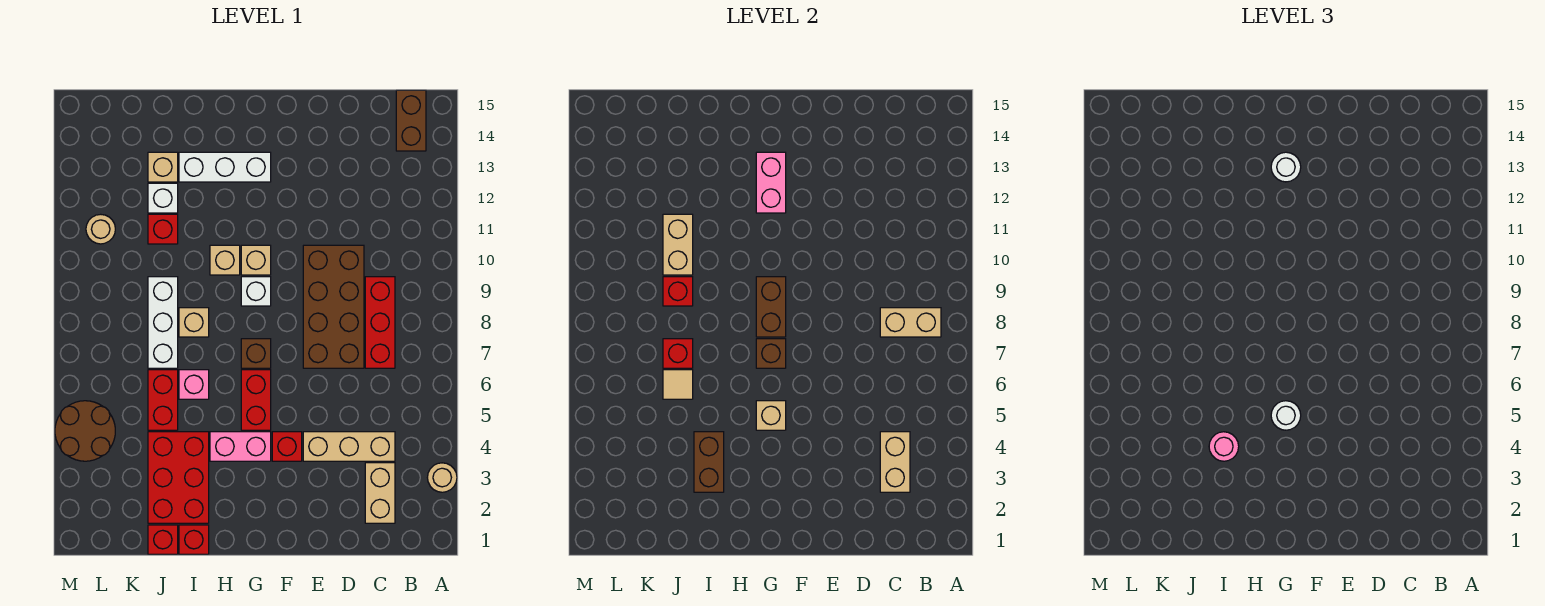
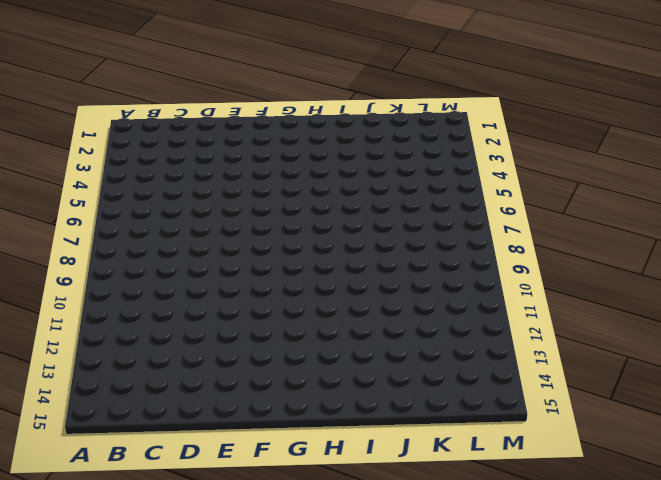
none -> tan round brick A3 level 1
none -> brown brick B14:B15 level 1
none -> tan brick C2:C3 level 1
none -> tan brick C4:E4 level 1

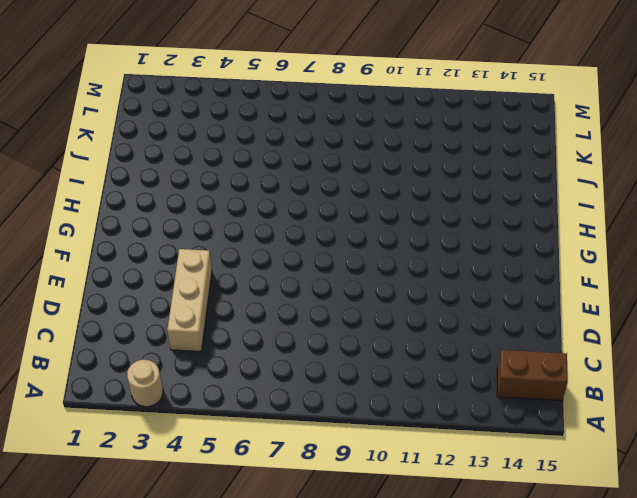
none -> tan brick C2:C3 level 1
none -> red brick C7:C9 level 1
none -> brown brick D7:E10 level 1
none -> red brick F4 level 1

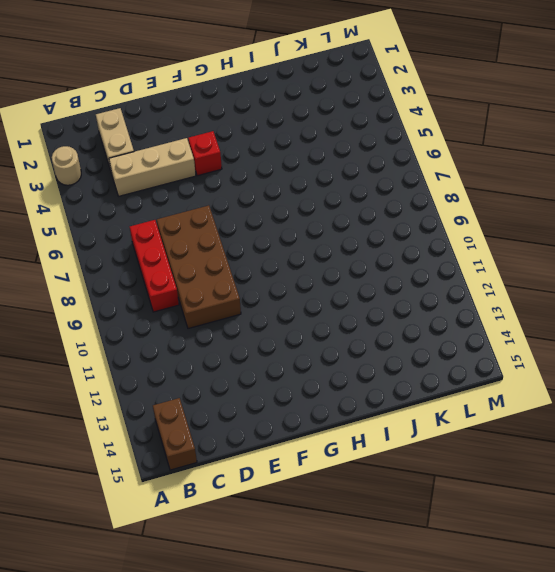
none -> pink brick G4:H4 level 1
none -> red brick G5:G6 level 1
none -> brown brick G7 level 1
none -> white brick G9 level 1

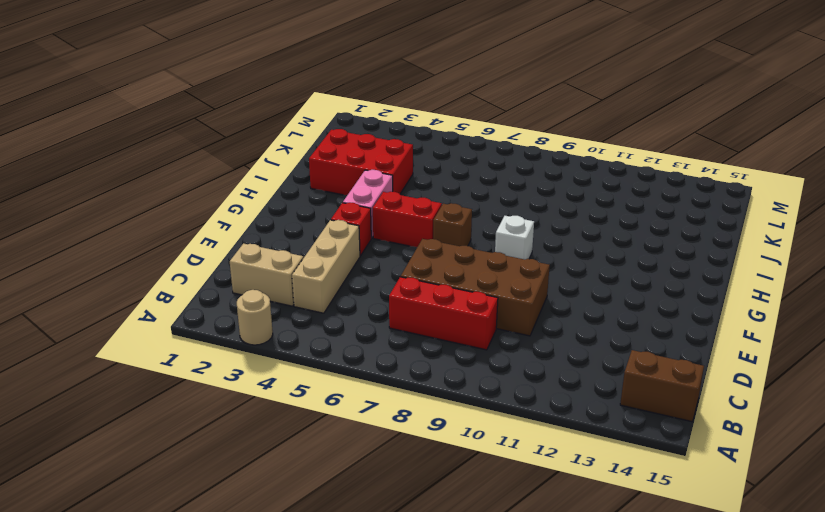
none -> tan brick G10 level 1
none -> white brick G13:I13 level 1
none -> tan brick H10 level 1
none -> red brick I1 level 1

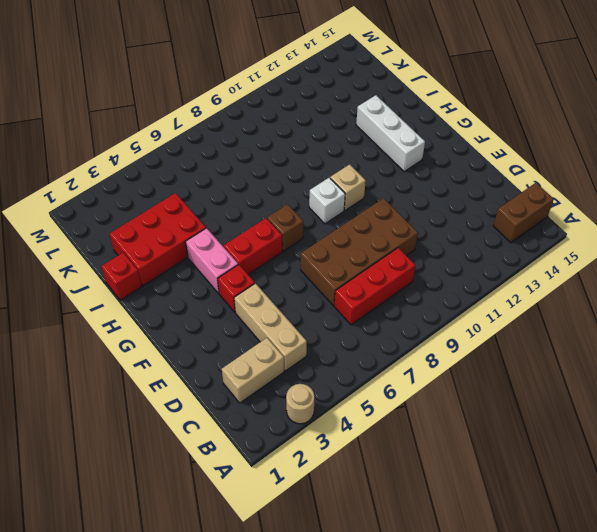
none -> tan brick H10 level 1
none -> pink brick I6 level 1
none -> tan brick I8 level 1
none -> red brick J1 level 1

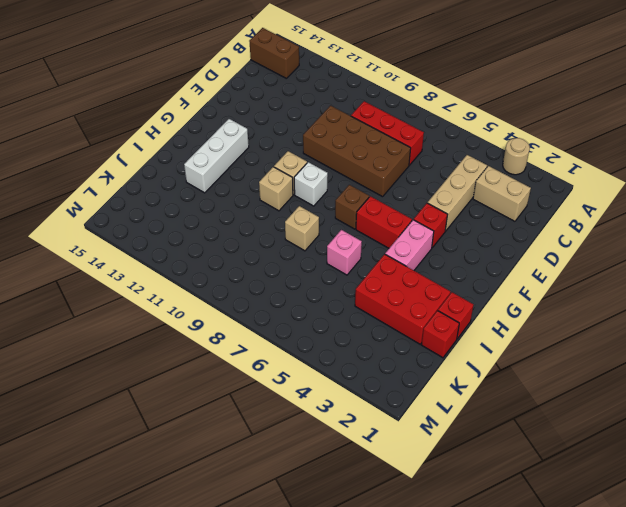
none -> red brick J5:J6 level 1
none -> white brick J7:J9 level 1
none -> red brick J11 level 1
none -> white brick J12 level 1

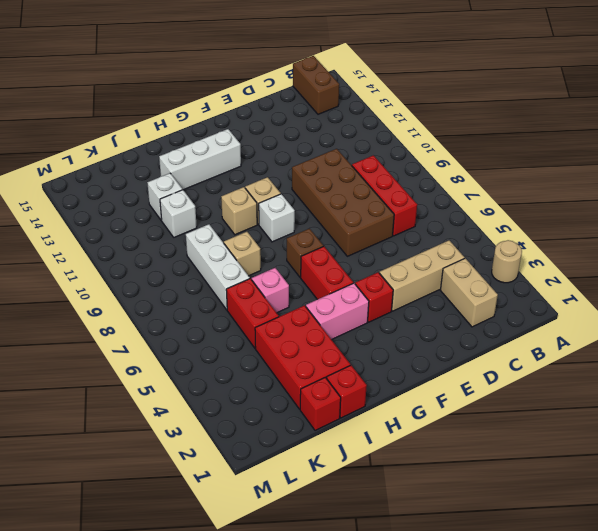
white brick J11 level 1 -> red brick J11 level 1
none -> tan brick J13 level 1
none -> brown round brick L4:M5 level 1
none -> tan round brick L11 level 1
none -> tan brick B8:C8 level 2

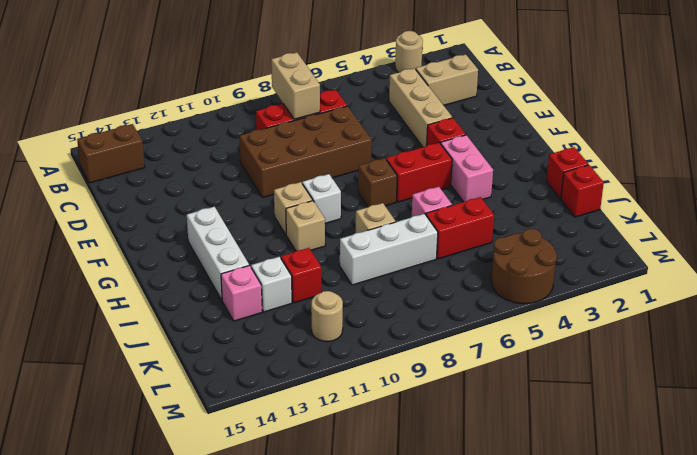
pink brick J13 level 1 -> tan brick J13 level 1
none -> red brick I2:J4 level 1
none -> tan brick C3:C4 level 2
none -> tan brick G5 level 2
none -> brown brick G7 level 2

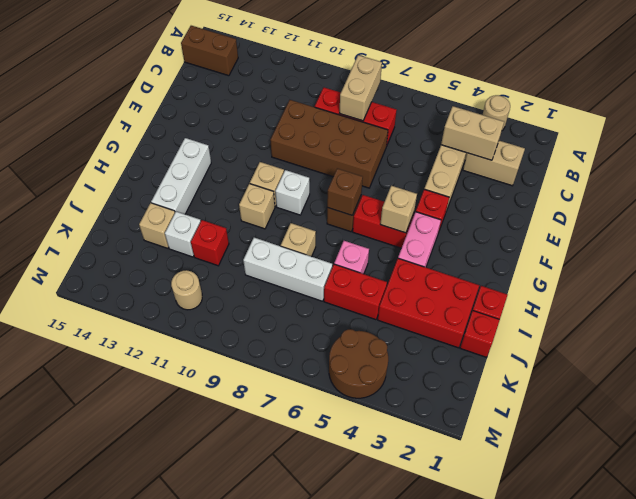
none -> brown brick G8:G9 level 2
none -> pink brick G12:G13 level 2
none -> brown brick I3:I4 level 2
none -> tan tile J6 level 2

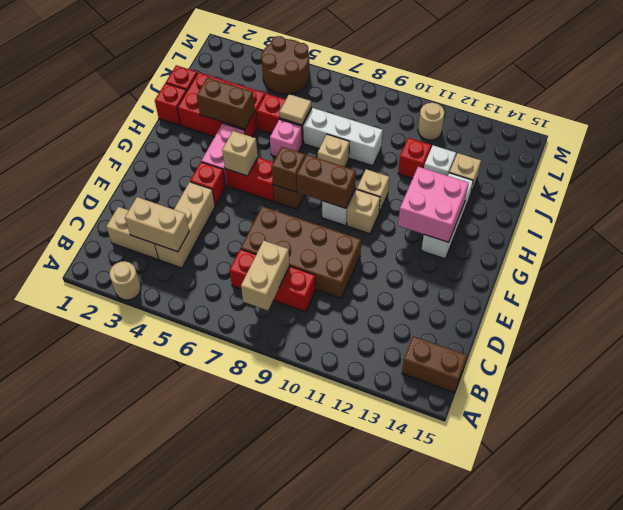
pink brick G12:H13 level 2 -> pink brick G12:G13 level 2
none -> red brick J7 level 2
none -> red brick J9 level 2
none -> tan brick J10:J11 level 2
none -> white round brick G5 level 3

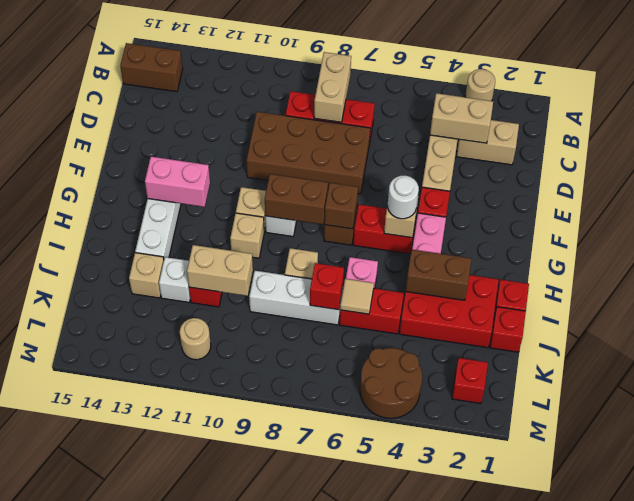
red brick L2 level 1 -> red brick J9 level 2
none -> white round brick G13 level 3
none -> pink round brick I4 level 3

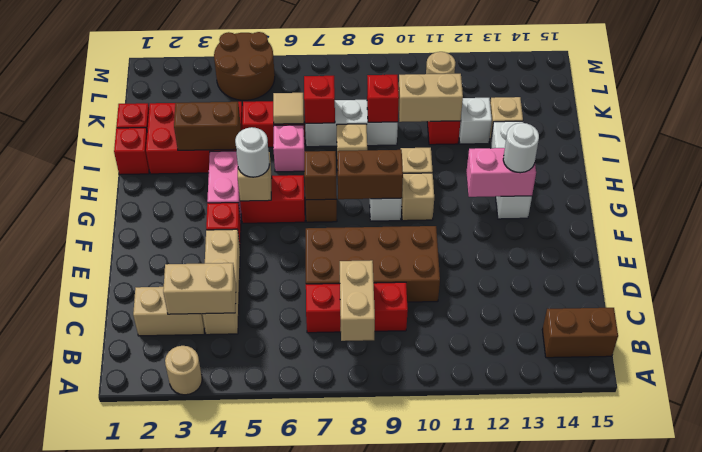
none -> pink round brick I4 level 3

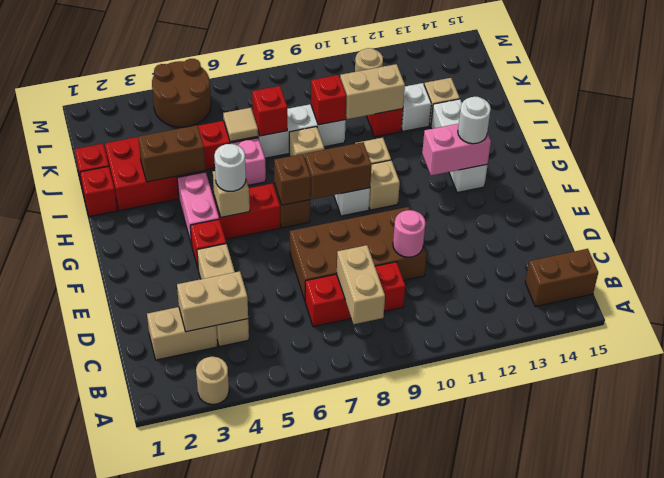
pink round brick D10 level 2 -> pink round brick I4 level 3

